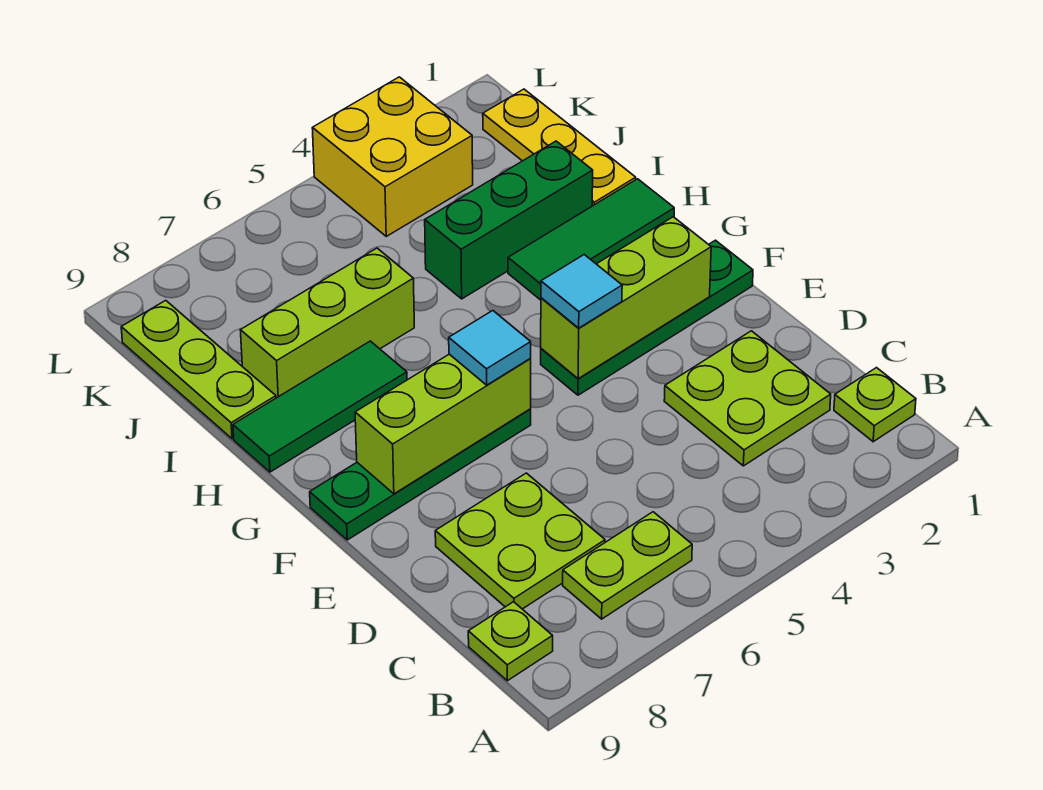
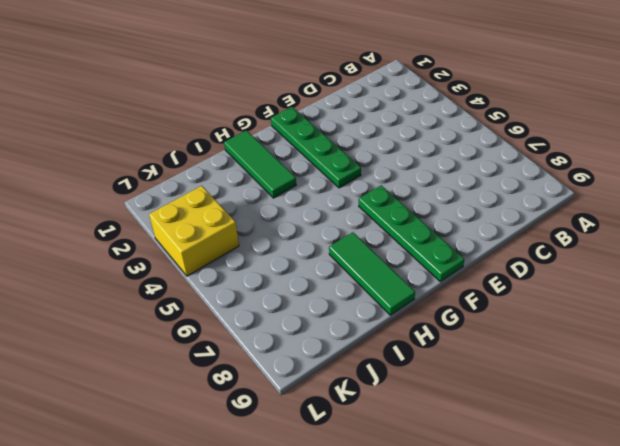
none -> lime plate B1 level 1
none -> lime plate B6:B7 level 1
none -> lime plate B9 level 1

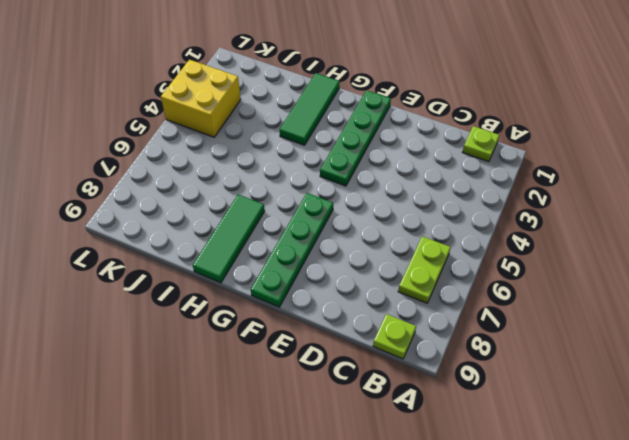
none -> lime plate C2:D3 level 1
none -> lime plate C7:D8 level 1
none -> yellow plate I1:K1 level 1

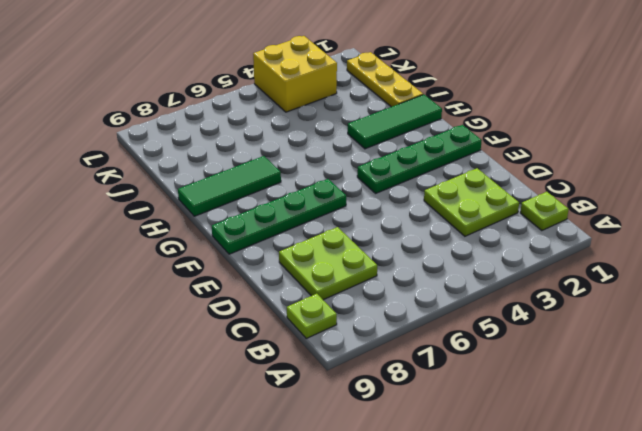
none -> lime plate B6:B7 level 1
none -> green brick I2:I4 level 1
none -> lime brick I6:I8 level 1

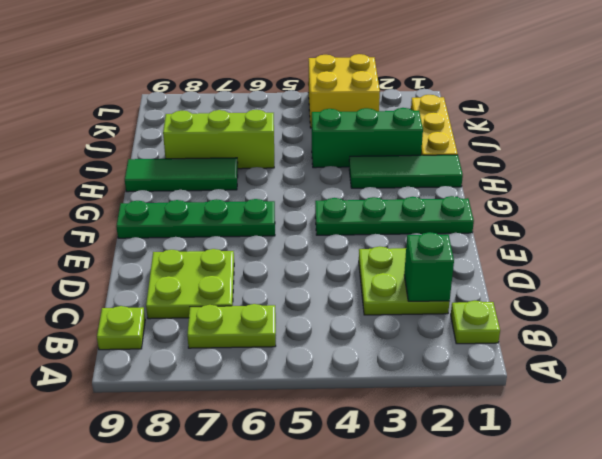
green brick C2 level 2 -> none
none -> lime plate I9:K9 level 1
none -> lime brick F2:F4 level 2
none -> lime brick F6:F8 level 2

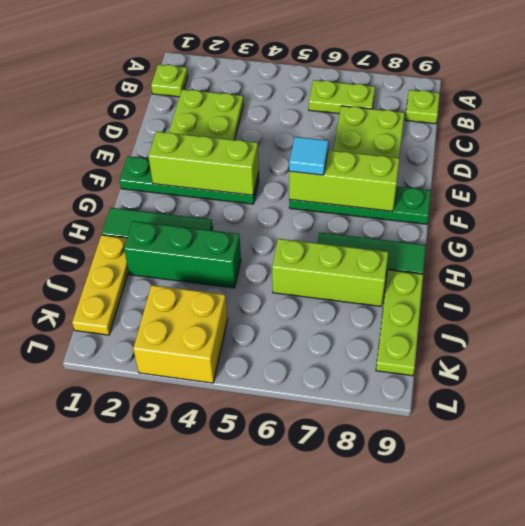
none -> cyan tile F4 level 3

